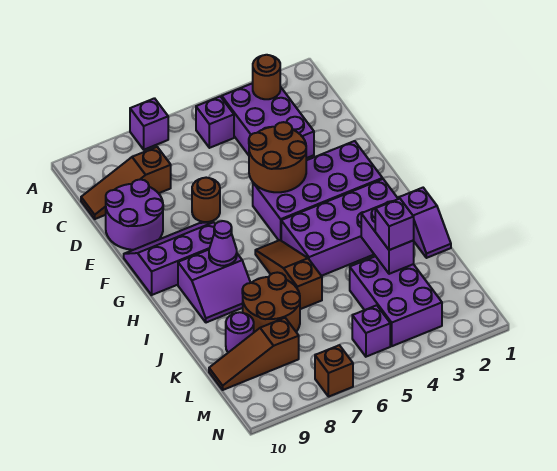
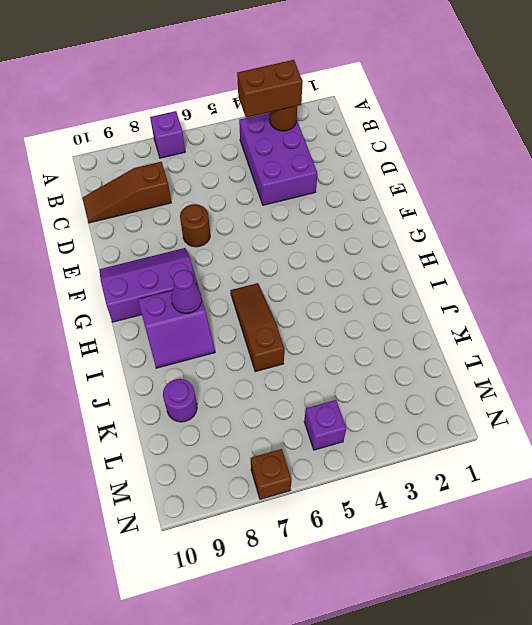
brown brick B3:B4 level 3 -> none
none -> purple brick B5 level 1
none -> purple round brick D9:E10 level 1
none -> purple brick F2:G5 level 1

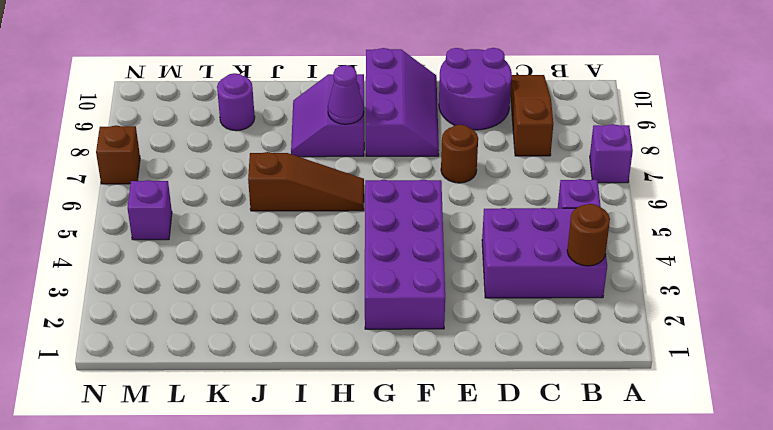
none -> purple brick H2:I5 level 1
none -> purple slope I1:J1 level 1 top I
none -> brown round brick J7:K8 level 1

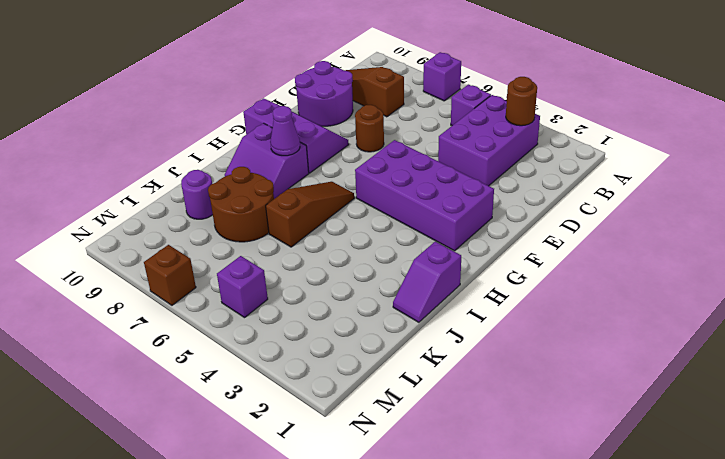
none -> purple brick H2:I5 level 1
none -> purple brick K3:M4 level 1
none -> brown slope L8:L10 level 1 top 8

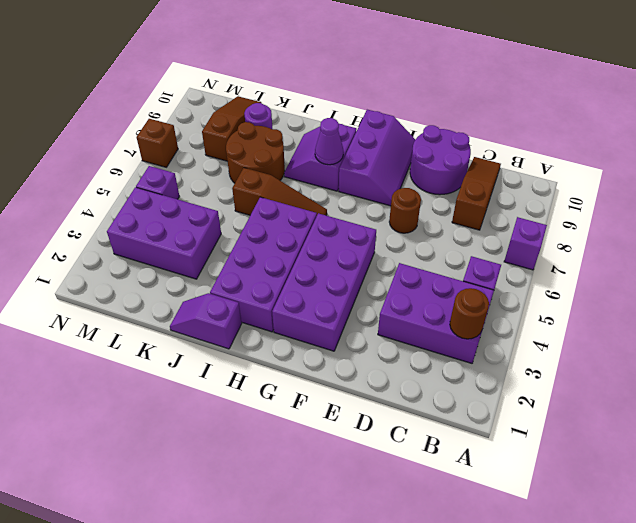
none -> brown round brick E4:F5 level 2
none -> purple brick J3:K3 level 2
none -> purple brick K3 level 3

